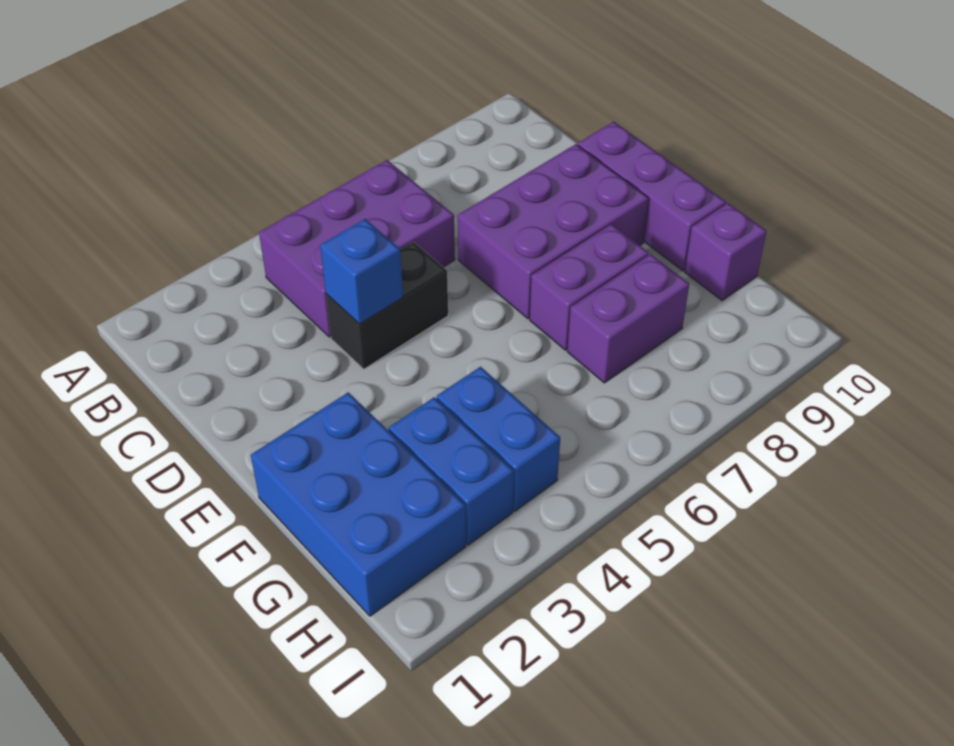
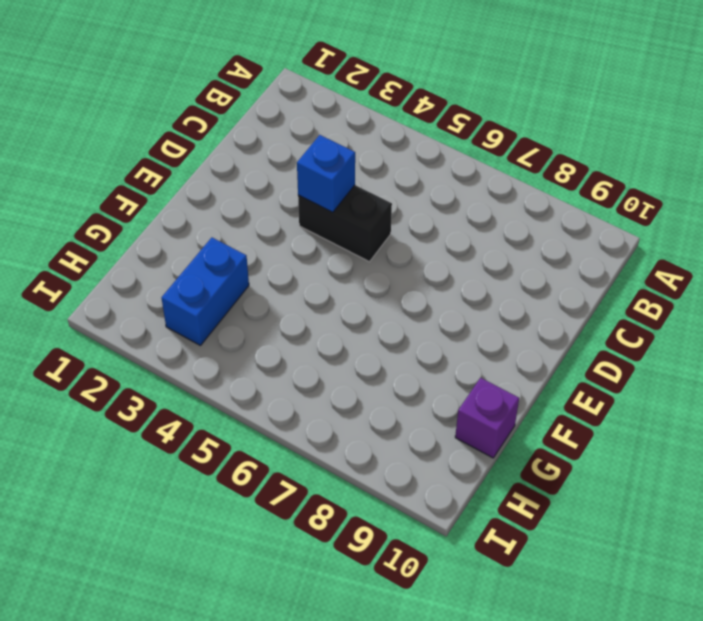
none -> purple brick B4:C6 level 1
none -> purple brick D7:E9 level 1

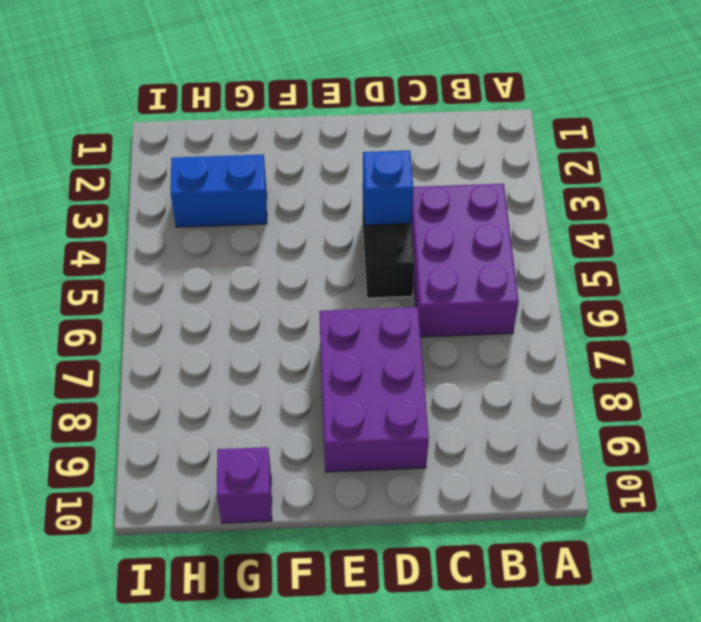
none -> purple brick D10:F10 level 1
none -> blue brick F1:H2 level 1

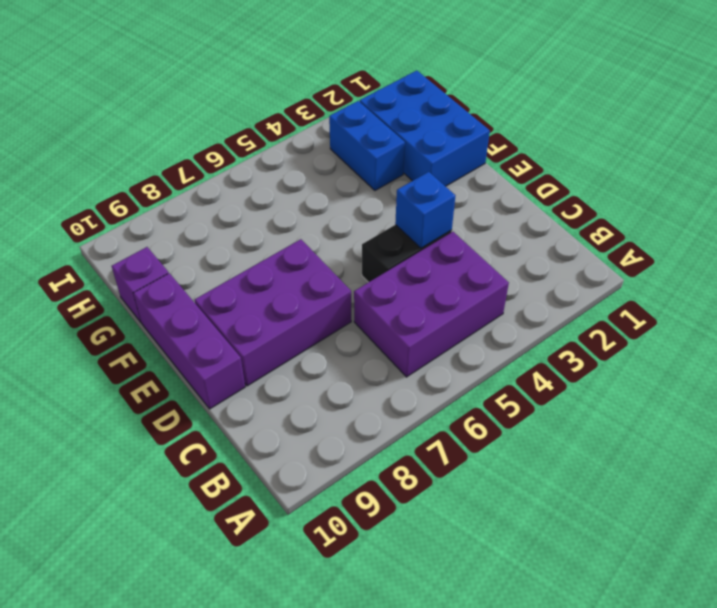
none -> purple brick F7:F8 level 1
none -> blue brick G4:H4 level 1

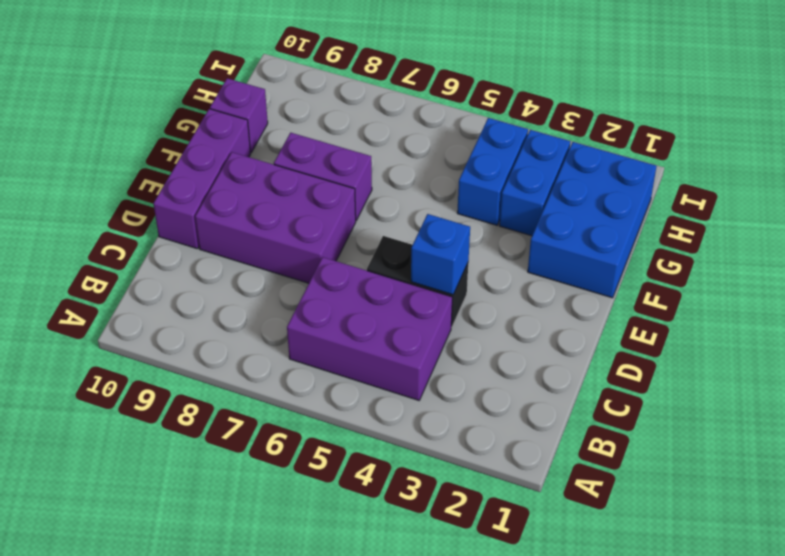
none -> purple brick G7:G8 level 1

